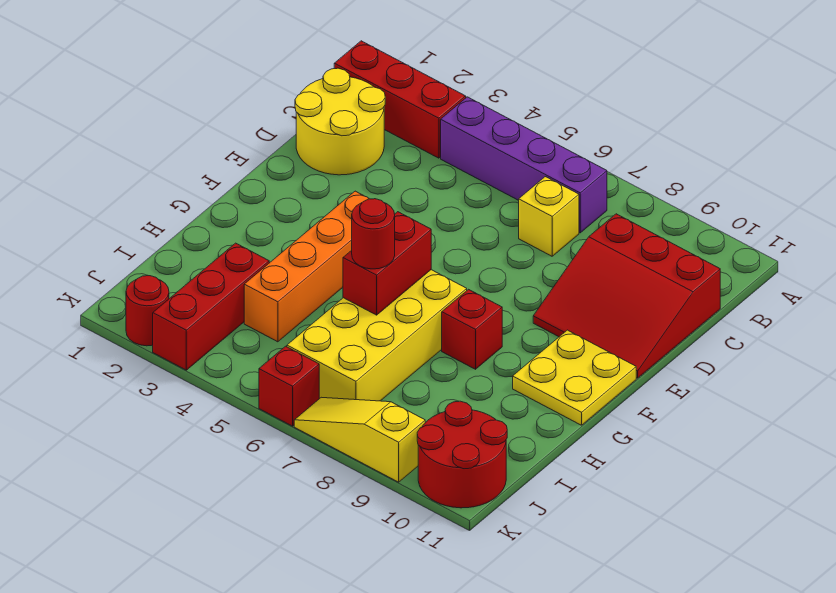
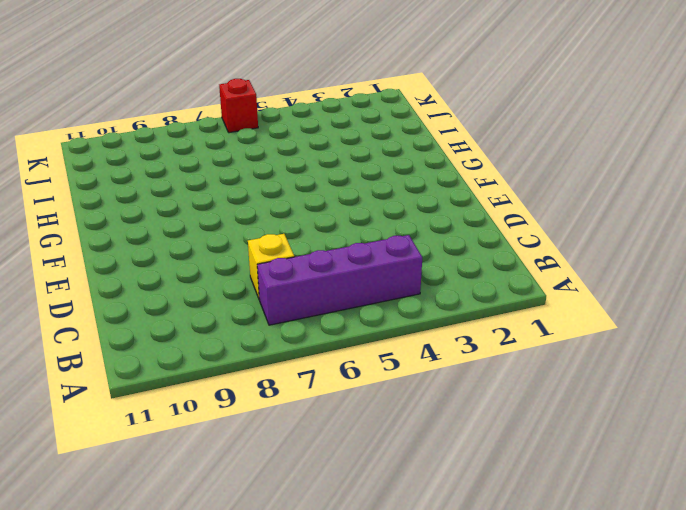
none -> red brick B1:B3 level 1
none -> yellow round brick C1:D2 level 1
none -> red slope C9:E11 level 1 top C

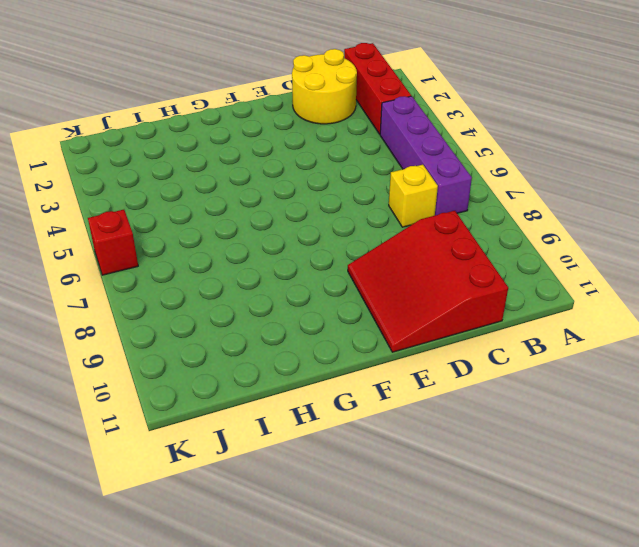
none -> orange brick F4:I4 level 1
none -> yellow plate F10:G11 level 1
none -> yellow brick G6:J7 level 1

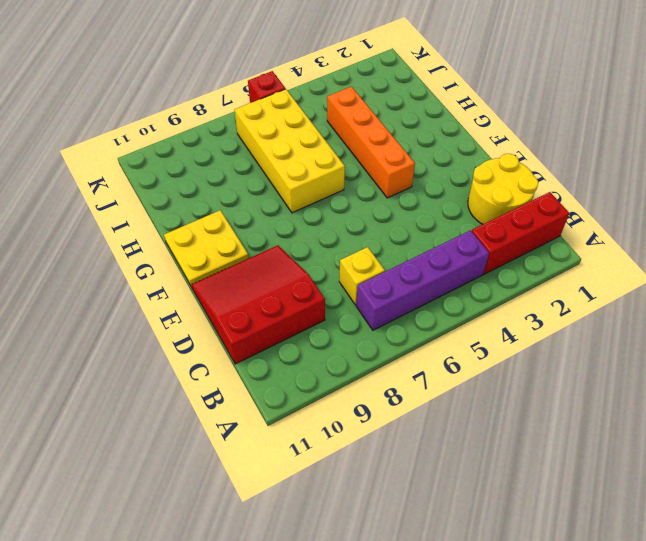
none -> red brick G8 level 1
none -> red brick I3:K3 level 1
none -> red round brick J10:K11 level 1

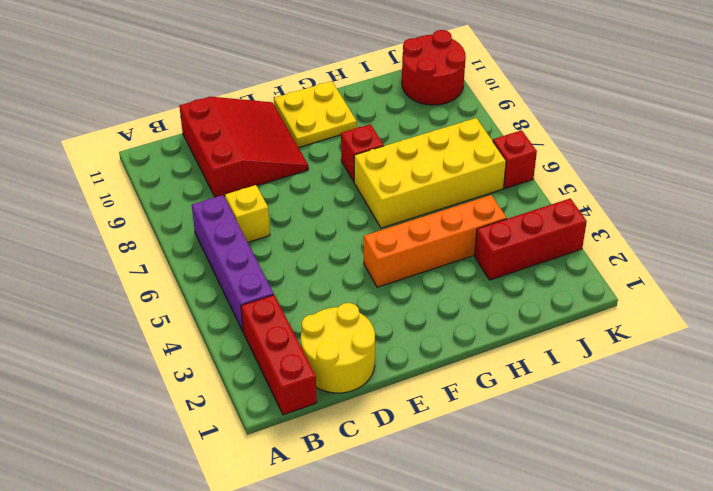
none -> red round brick K2 level 1
none -> yellow slope K7:K9 level 1 top 9
none -> red brick G6:H6 level 2

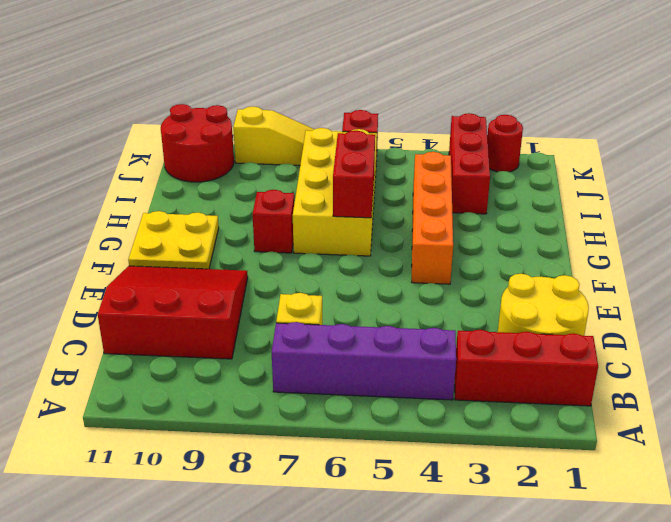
none -> red round brick H6 level 3

